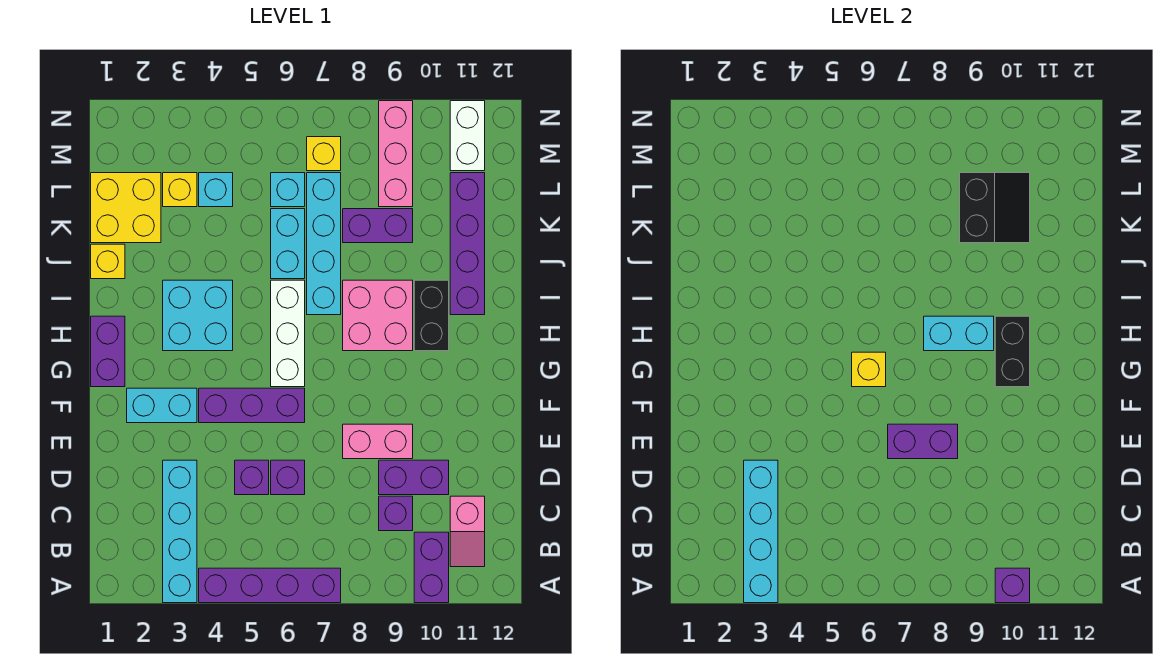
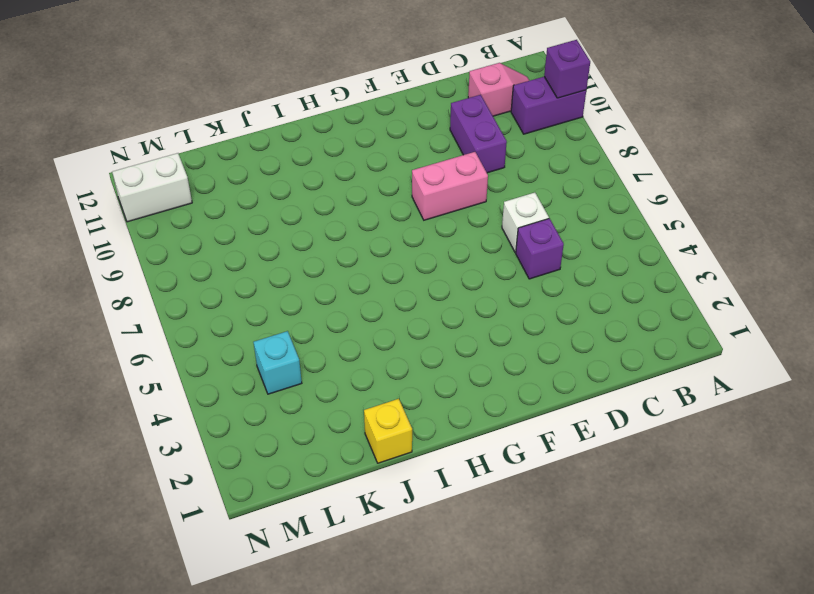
white brick D6 level 1 -> purple brick D6 level 1
pink brick E8:F8 level 1 -> pink brick E8:E9 level 1
none -> cyan brick A3:D3 level 1
none -> purple brick A4:A7 level 1
none -> purple brick C9 level 1
none -> cyan brick F2:F3 level 1

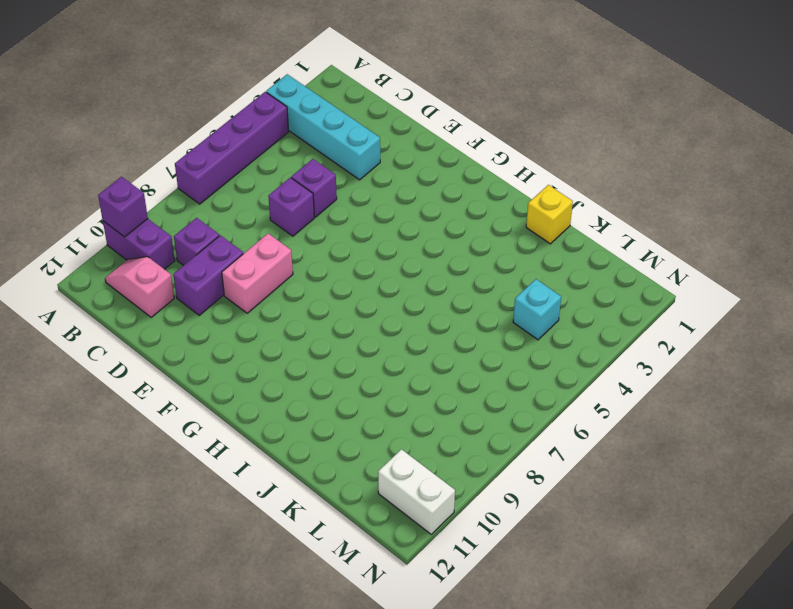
none -> cyan brick F2:F3 level 1
none -> purple brick F4:F6 level 1
none -> purple brick G1:H1 level 1
none -> white brick G6:I6 level 1

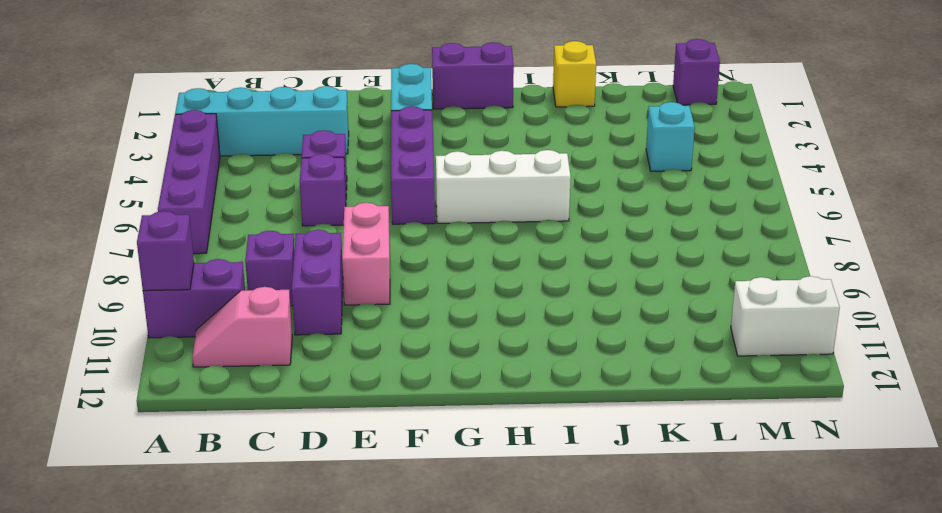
purple brick M1 level 1 -> none
none -> cyan brick H3:I4 level 1
none -> pink brick H8:I9 level 1
none -> black brick H10:I10 level 1
none -> cyan brick I7:L7 level 1

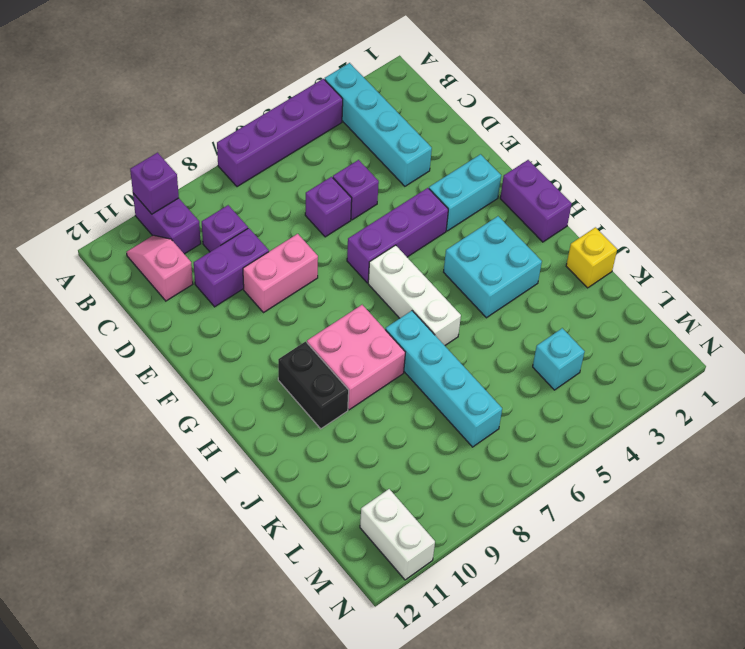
none -> purple brick I11:L11 level 1
none -> cyan brick J6:K6 level 1
none -> yellow brick K1:L2 level 1
none -> purple brick K8:K9 level 1

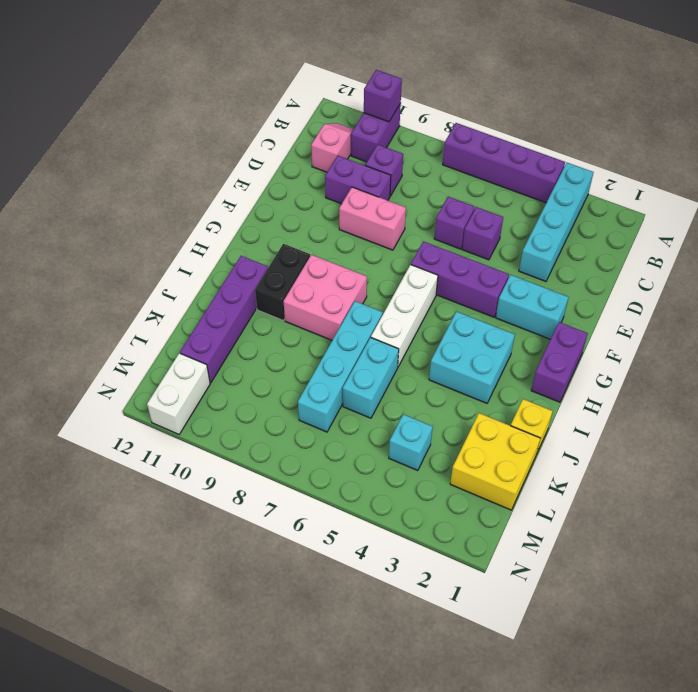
none -> purple brick K8:K9 level 1
none -> yellow brick L3 level 1
none -> cyan brick L6 level 1
none -> pink brick L9:N9 level 1

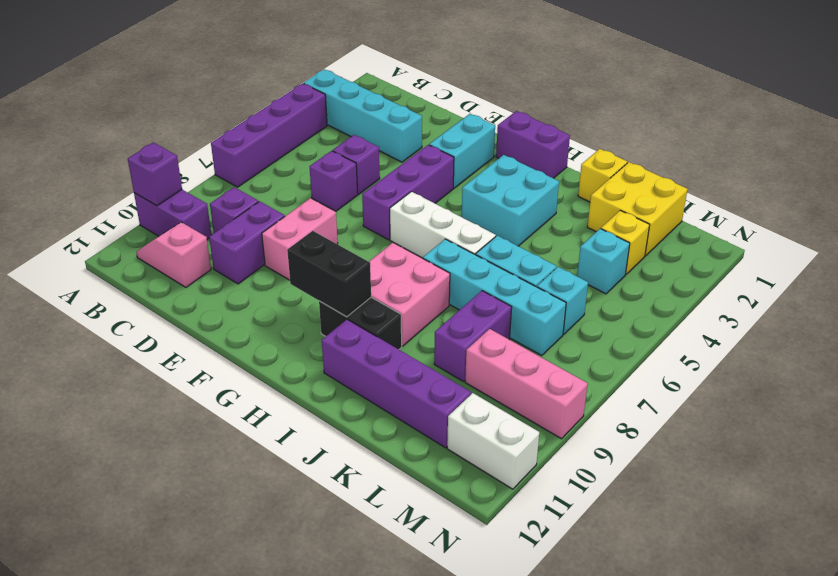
none -> yellow brick M7 level 1
none -> cyan brick A3:D3 level 2
none -> purple brick E7:E8 level 2
none -> yellow brick G6 level 2

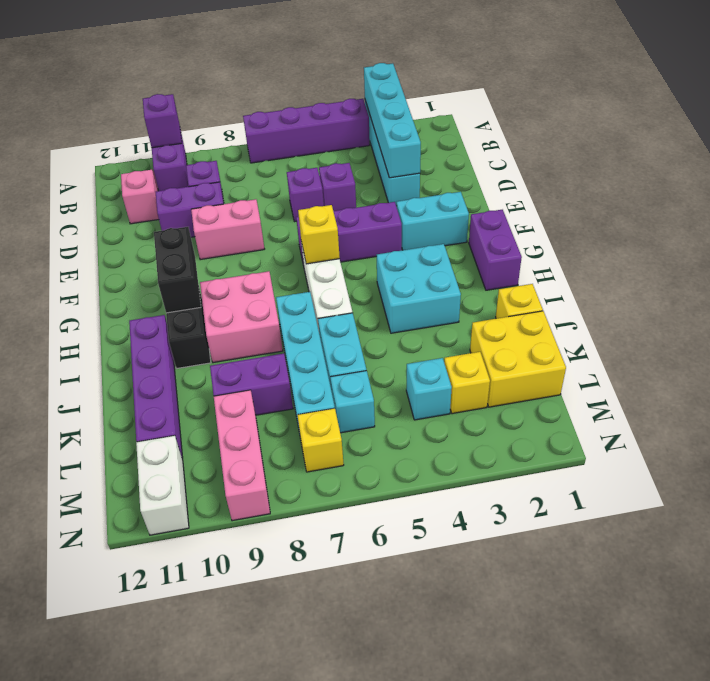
none -> purple brick E7:E8 level 2
none -> cyan brick H8:H9 level 2
none -> black slope K9:L10 level 2 top 9

